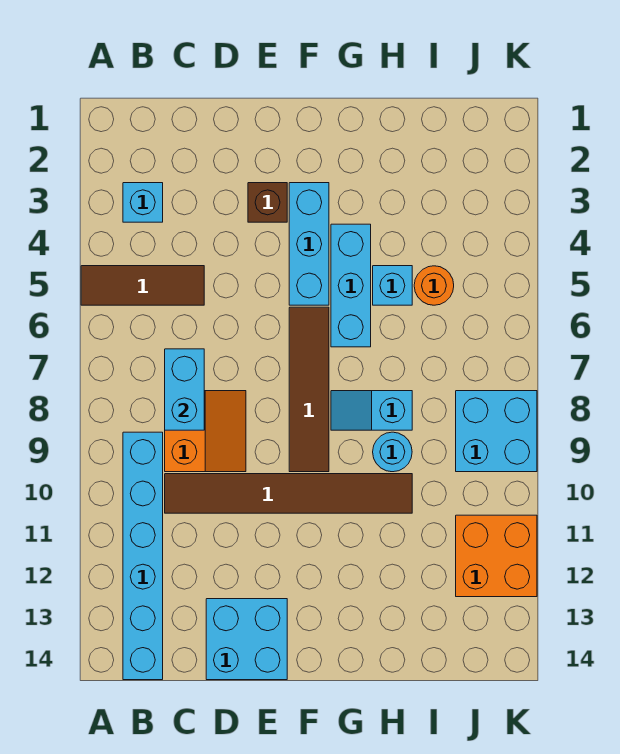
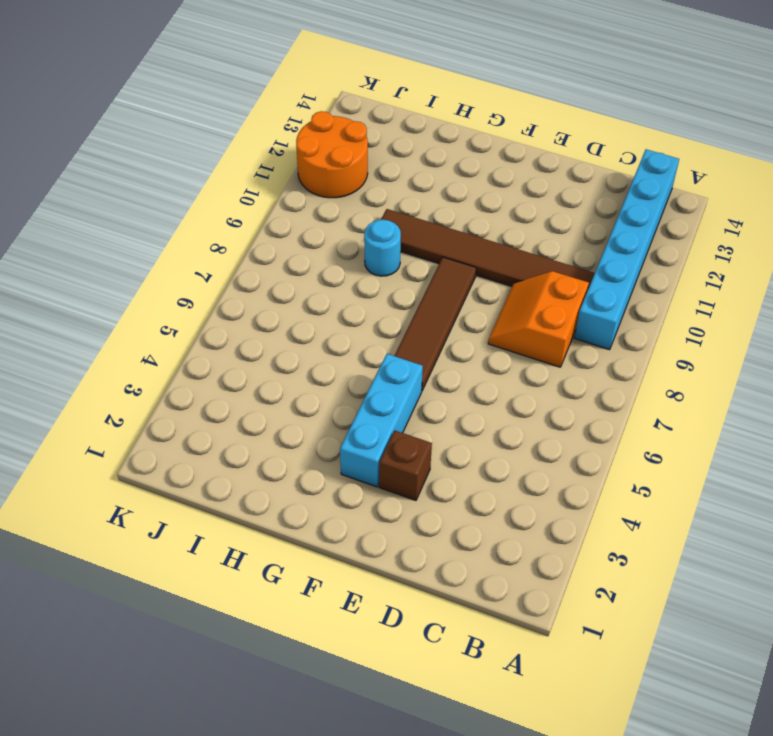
orange round brick J11:K12 level 1 -> orange brick J11:K12 level 1
none -> brown tile A5:C5 level 1
none -> cyan brick B3 level 1
none -> cyan brick D13:E14 level 1

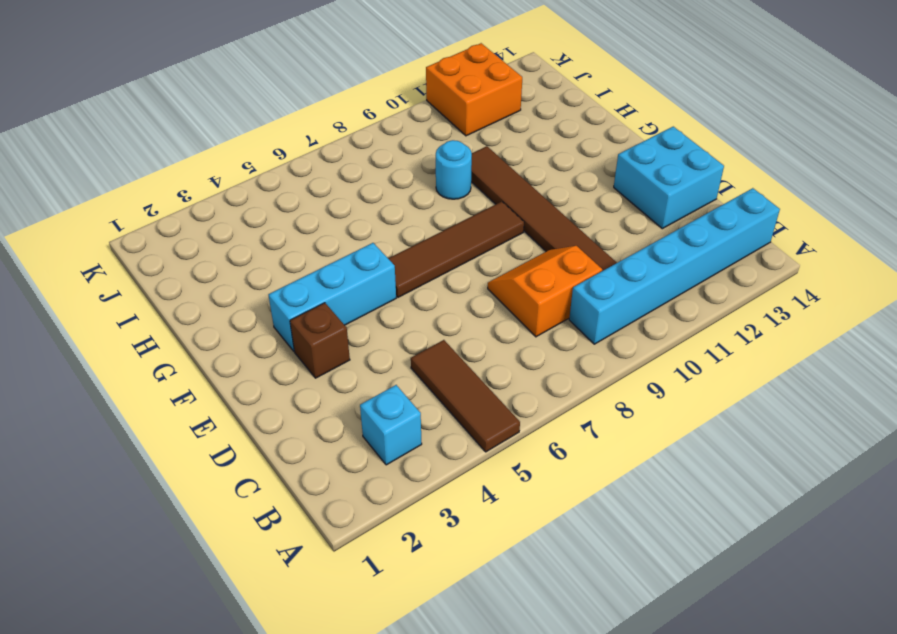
none -> cyan brick G4:G6 level 1
none -> cyan slope G8:H8 level 1 top H
none -> cyan brick H5 level 1

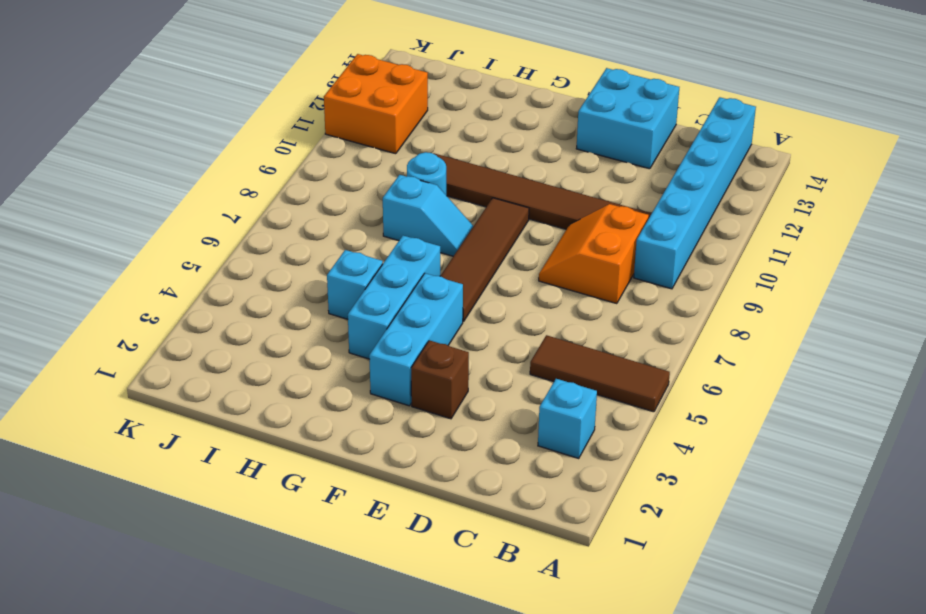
none -> orange round brick I5 level 1
none -> cyan brick J8:K9 level 1
none -> cyan brick C7:C8 level 2

